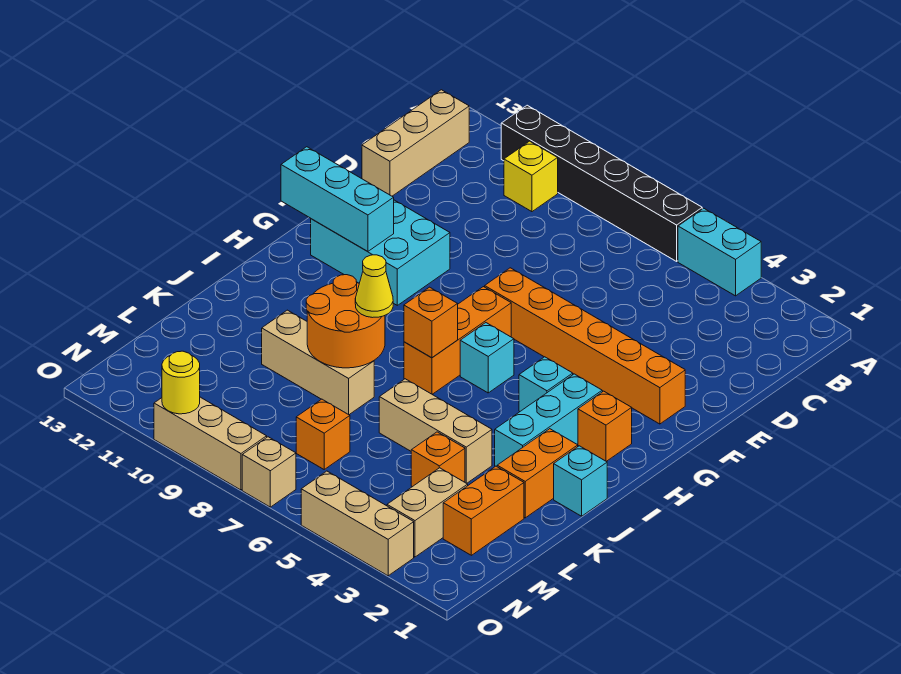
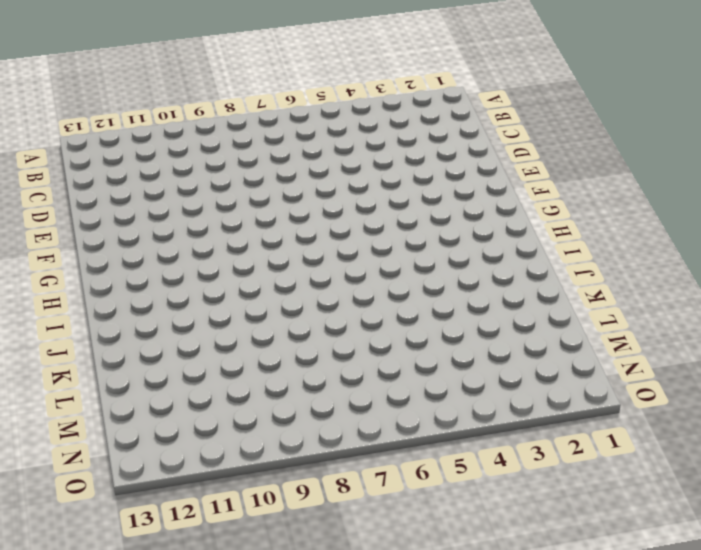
none -> cyan brick A4:A5 level 1
none -> black brick A6:A11 level 1
none -> yellow brick B10 level 1

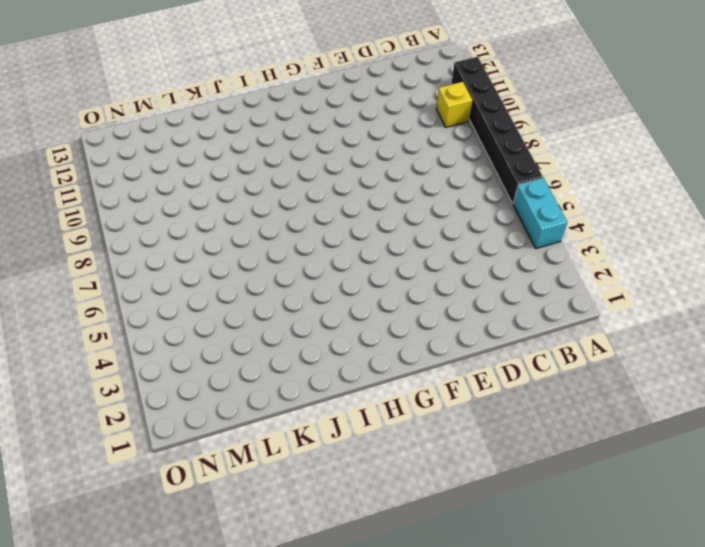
none -> tan brick B13:D13 level 1
none -> orange brick F2:F7 level 1
none -> cyan brick F10:G12 level 1

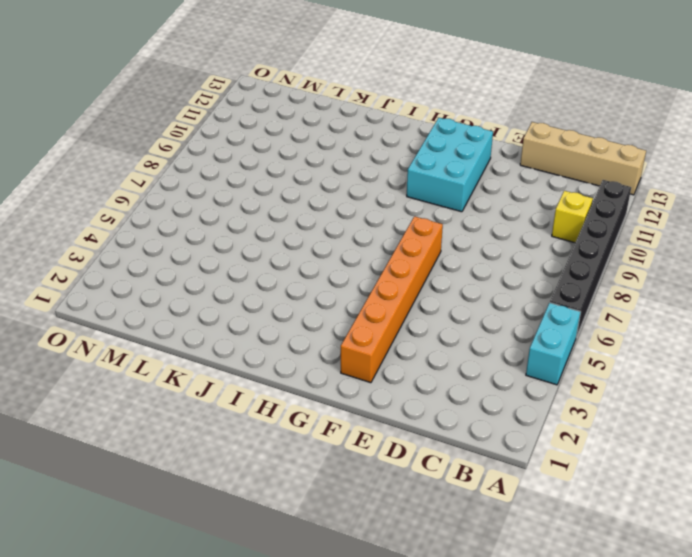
tan brick A13:D13 level 1 -> tan brick B13:D13 level 1
none -> orange brick G7:I7 level 1
none -> orange brick H2 level 1
none -> cyan brick H3:J3 level 1

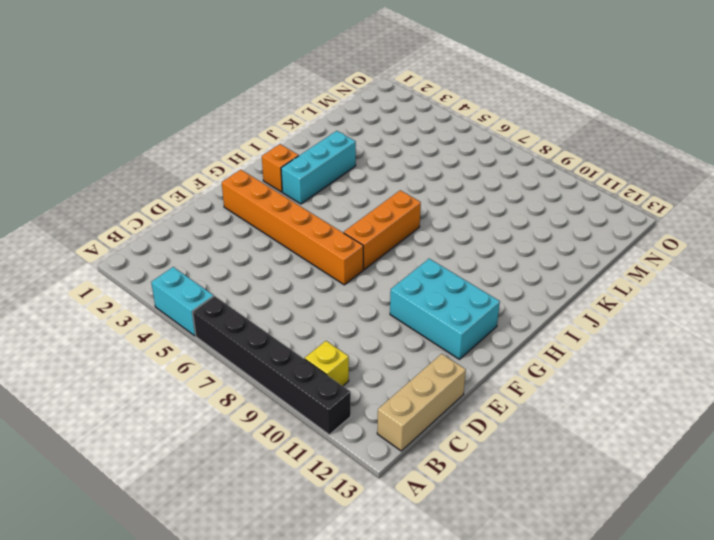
none -> cyan brick H4 level 1
none -> cyan brick H6 level 1
none -> cyan brick J1 level 1

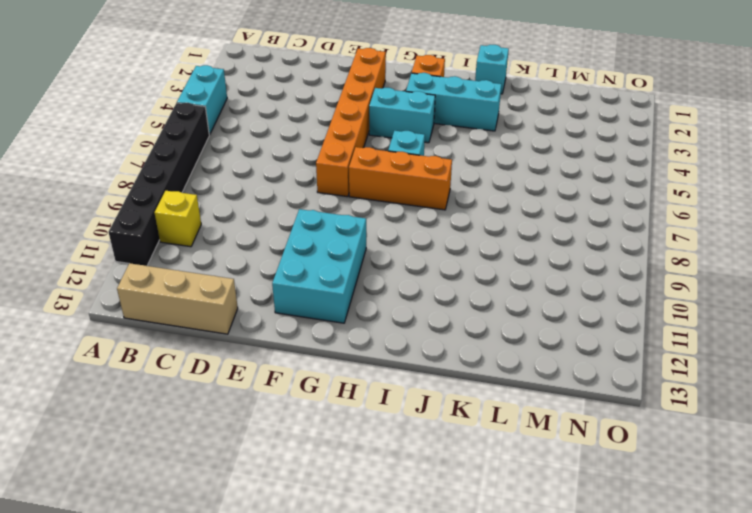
cyan brick G4:H4 level 1 -> cyan brick H4 level 1
none -> orange brick J2:K2 level 1
none -> tan brick K4:K6 level 1
none -> tan brick K8:K10 level 1

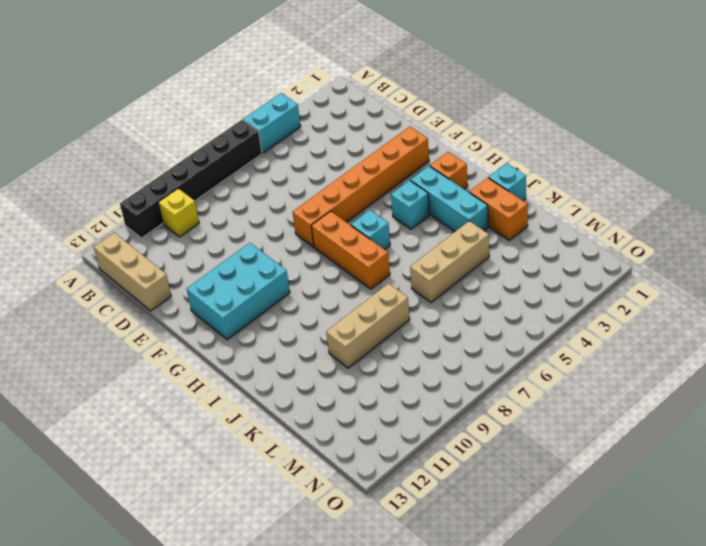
none -> orange brick L2:M2 level 1
none -> orange brick L4 level 1
none -> tan brick M3:N3 level 1

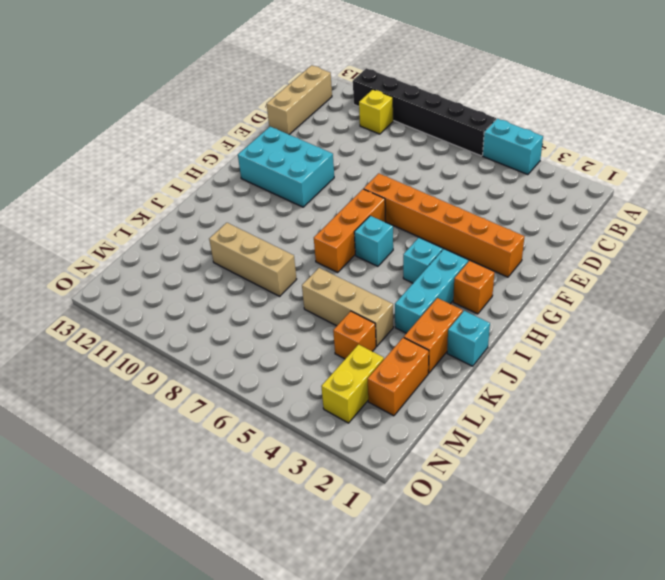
yellow brick M3:N3 level 1 -> tan brick M3:N3 level 1
none -> orange brick M7 level 1
none -> tan brick O3:O5 level 1
none -> tan brick O7 level 1

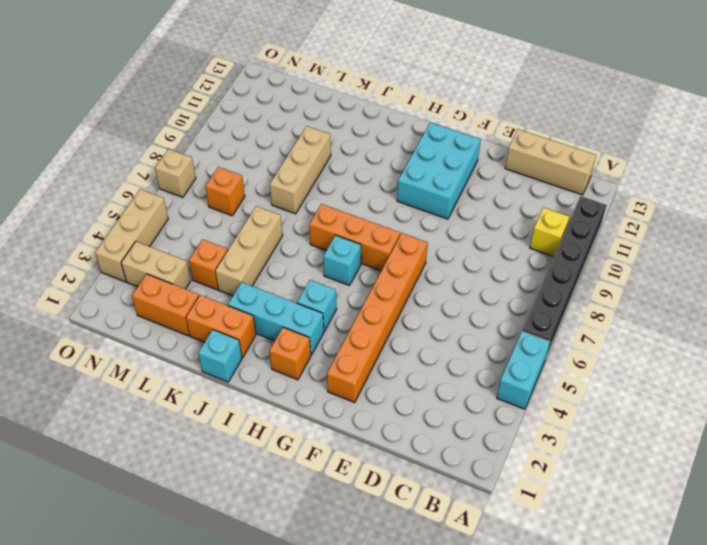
none -> tan brick O8:O10 level 1
none -> cyan brick G11:G13 level 2
none -> orange brick I7 level 2

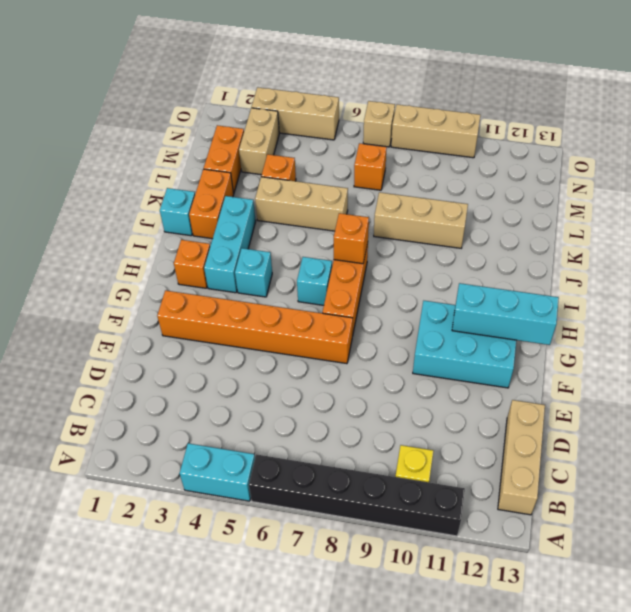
none -> orange round brick J8:K9 level 2
none -> yellow round brick O10 level 2
none -> yellow cone J8 level 3

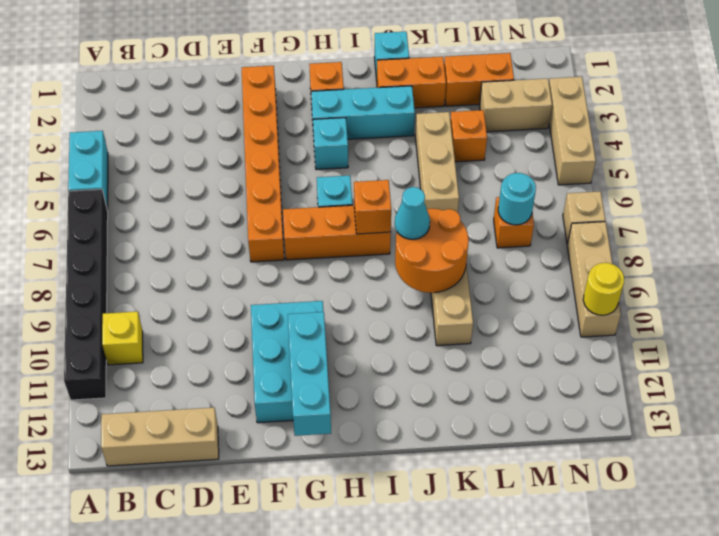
cyan cone J8 level 3 -> yellow cone J8 level 3
cyan round brick M7 level 2 -> none

